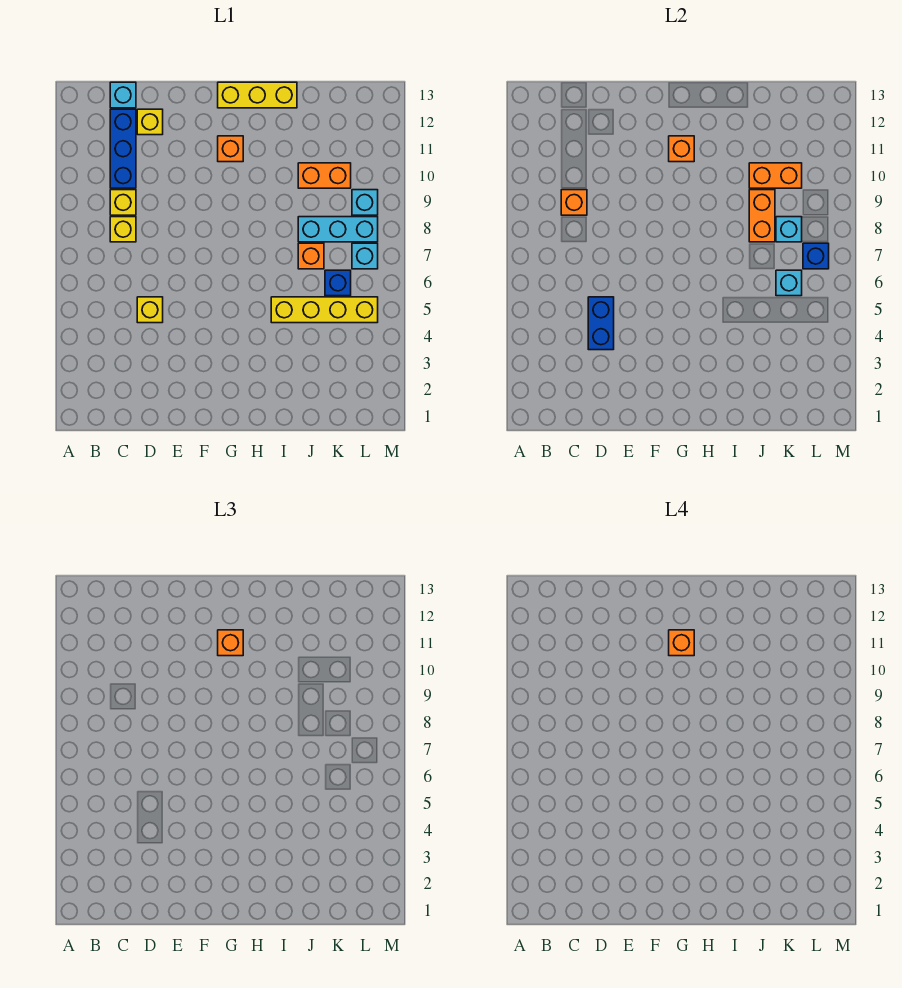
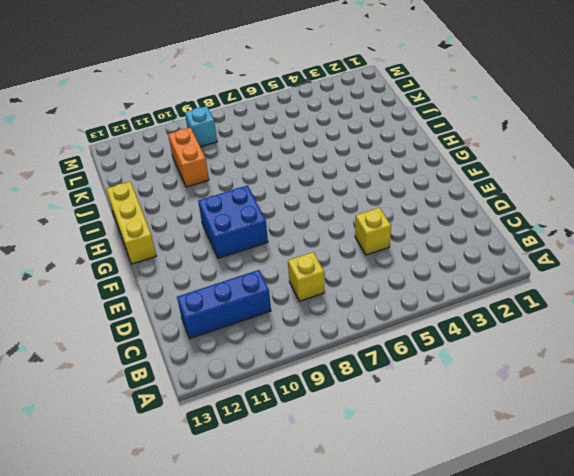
blue brick F9:G10 level 1 -> none
none -> yellow brick C9 level 1
none -> cyan brick C13 level 1
none -> yellow brick D12 level 1

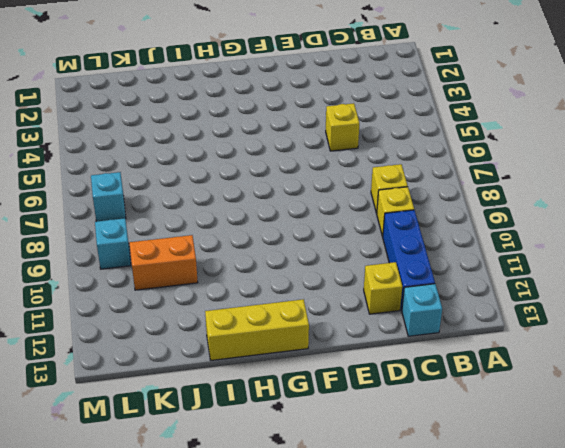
none -> orange brick G11 level 1
none -> yellow brick I5:L5 level 1
none -> orange brick J7 level 1

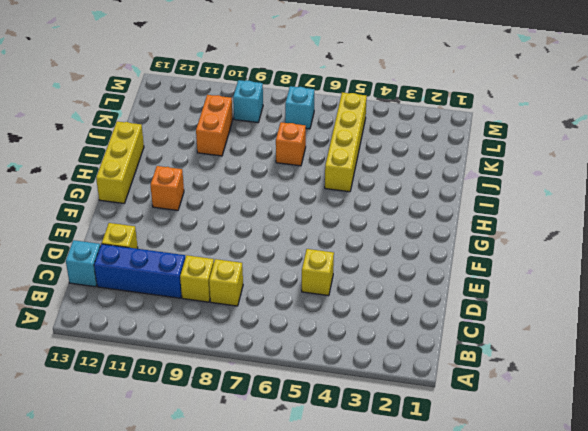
none -> cyan brick J8:L8 level 1
none -> blue brick K6 level 1
none -> orange brick C9 level 2

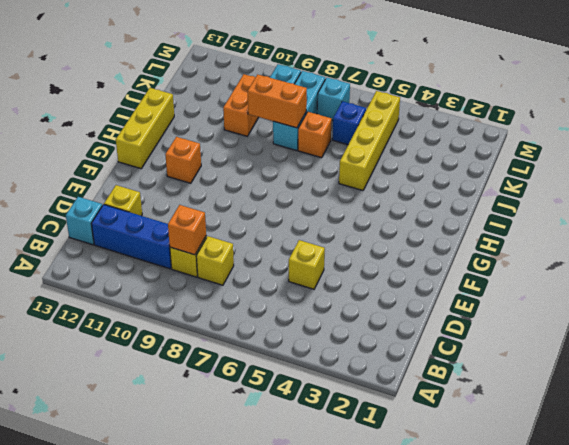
none -> blue brick D4:D5 level 2
none -> orange brick G11 level 2
none -> orange brick J10:K10 level 2

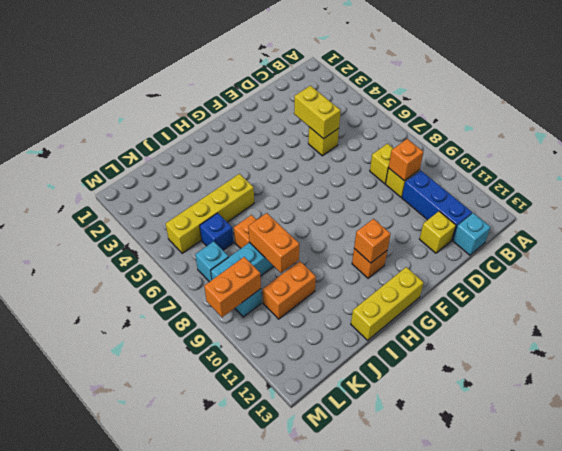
yellow brick D4:D5 level 2 -> blue brick D4:D5 level 2
orange brick L9:M9 level 2 -> orange brick J10:K10 level 2
none -> cyan brick K6 level 2
none -> cyan brick K8 level 2
none -> blue brick L7 level 2

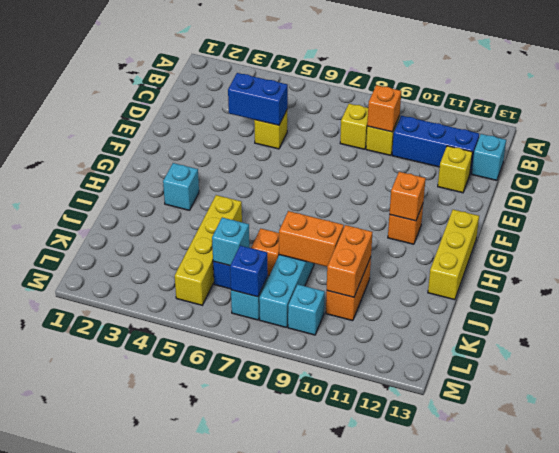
cyan brick H3 level 1 -> cyan brick K8 level 2
none -> orange brick G11 level 3
none -> orange brick G11 level 4

